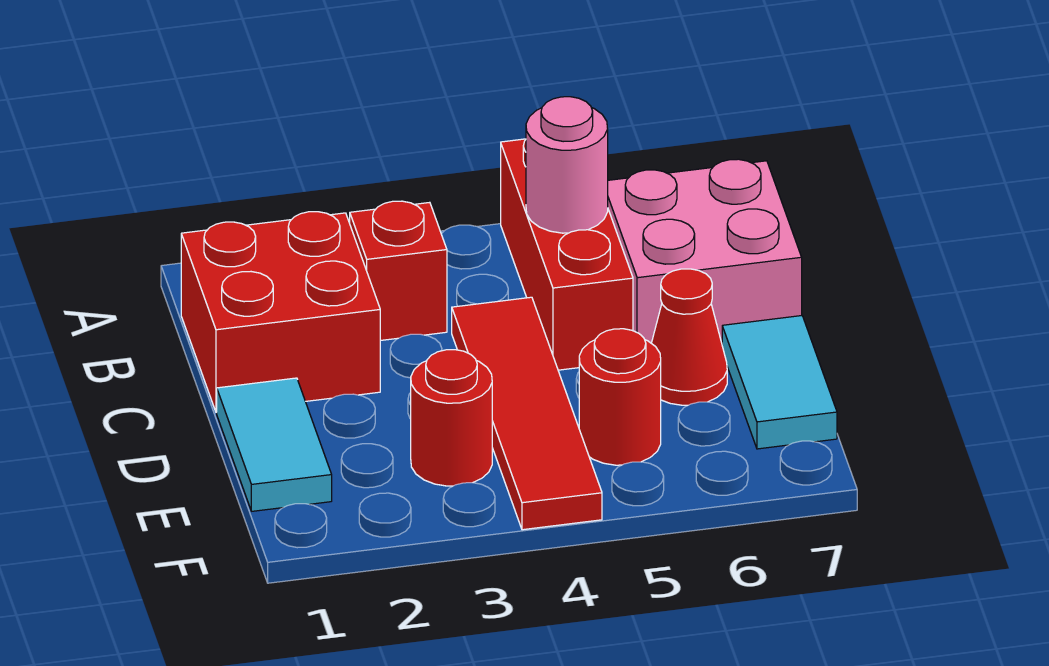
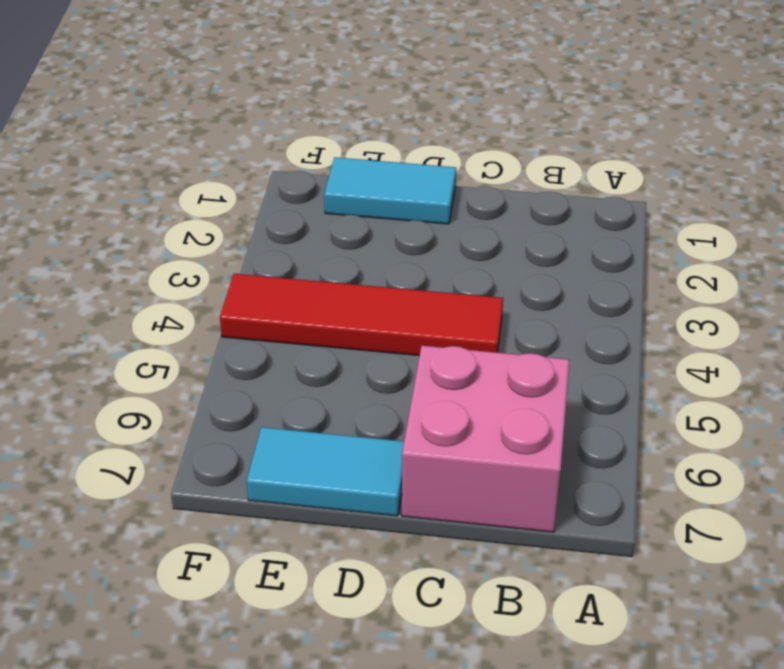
none -> red brick A5:C5 level 1
none -> red brick B1:C2 level 1

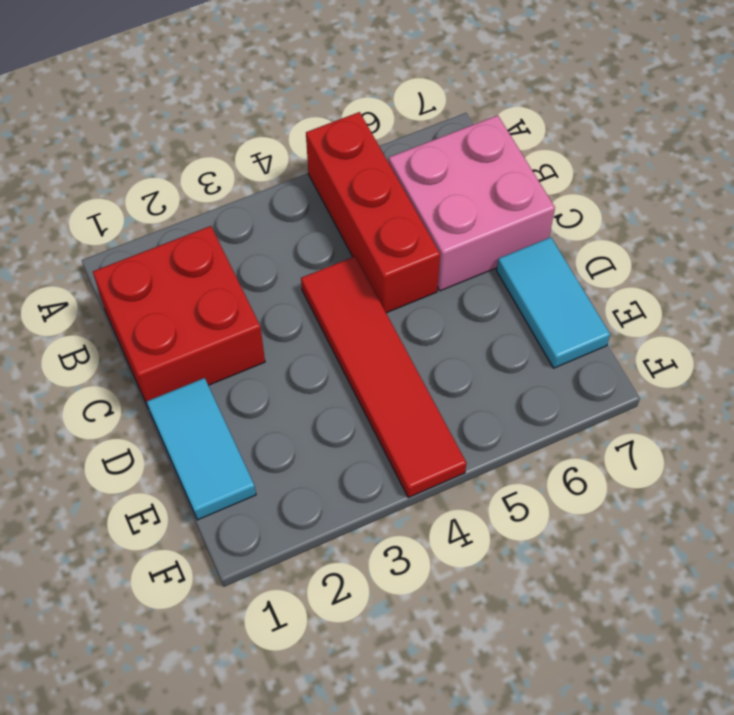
none -> red brick B3 level 1
none -> red cone D6 level 1

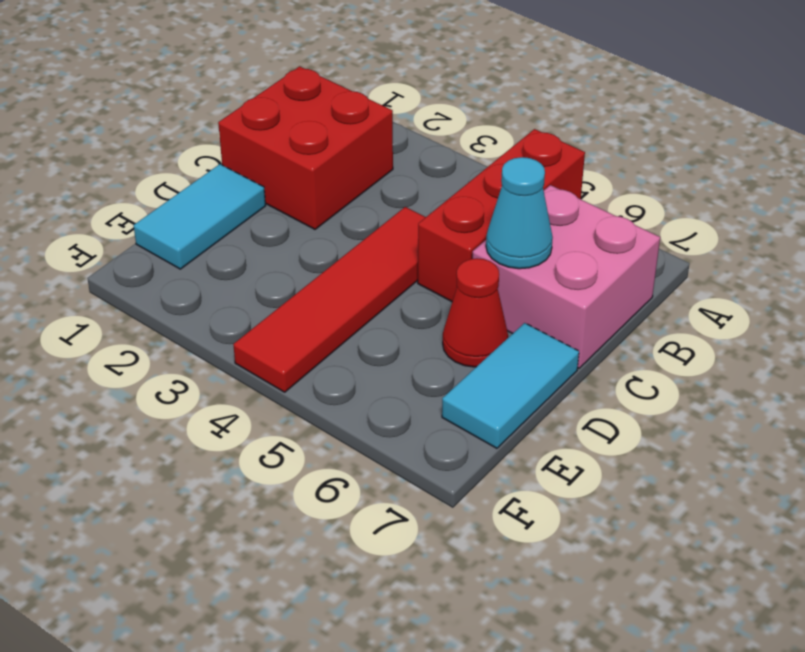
cyan cone C6 level 2 -> none
none -> red brick B3 level 1
none -> red round brick E3 level 1

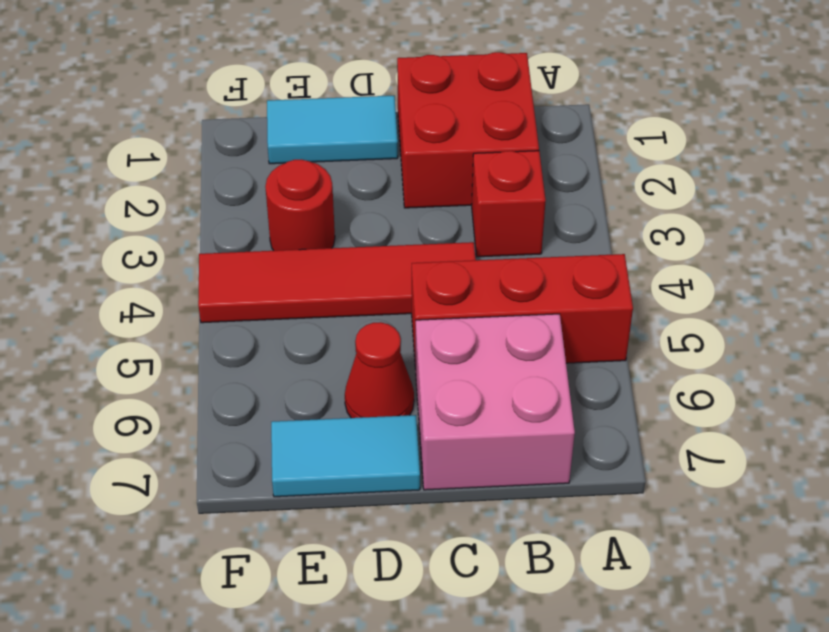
none -> red round brick E5 level 1
none -> pink round brick B5 level 2

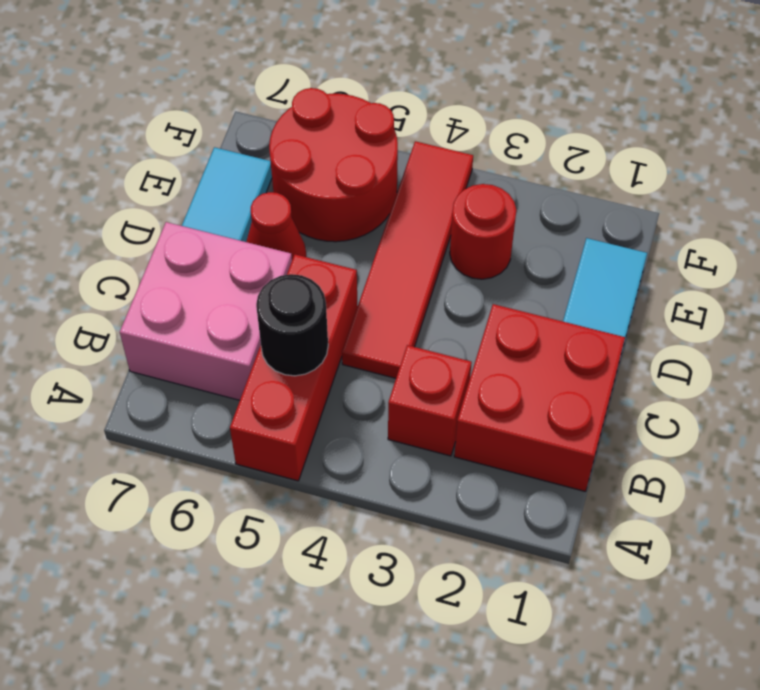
black round brick B5 level 2 -> pink round brick B5 level 2
red round brick E5:F6 level 1 -> red round brick E5 level 1

